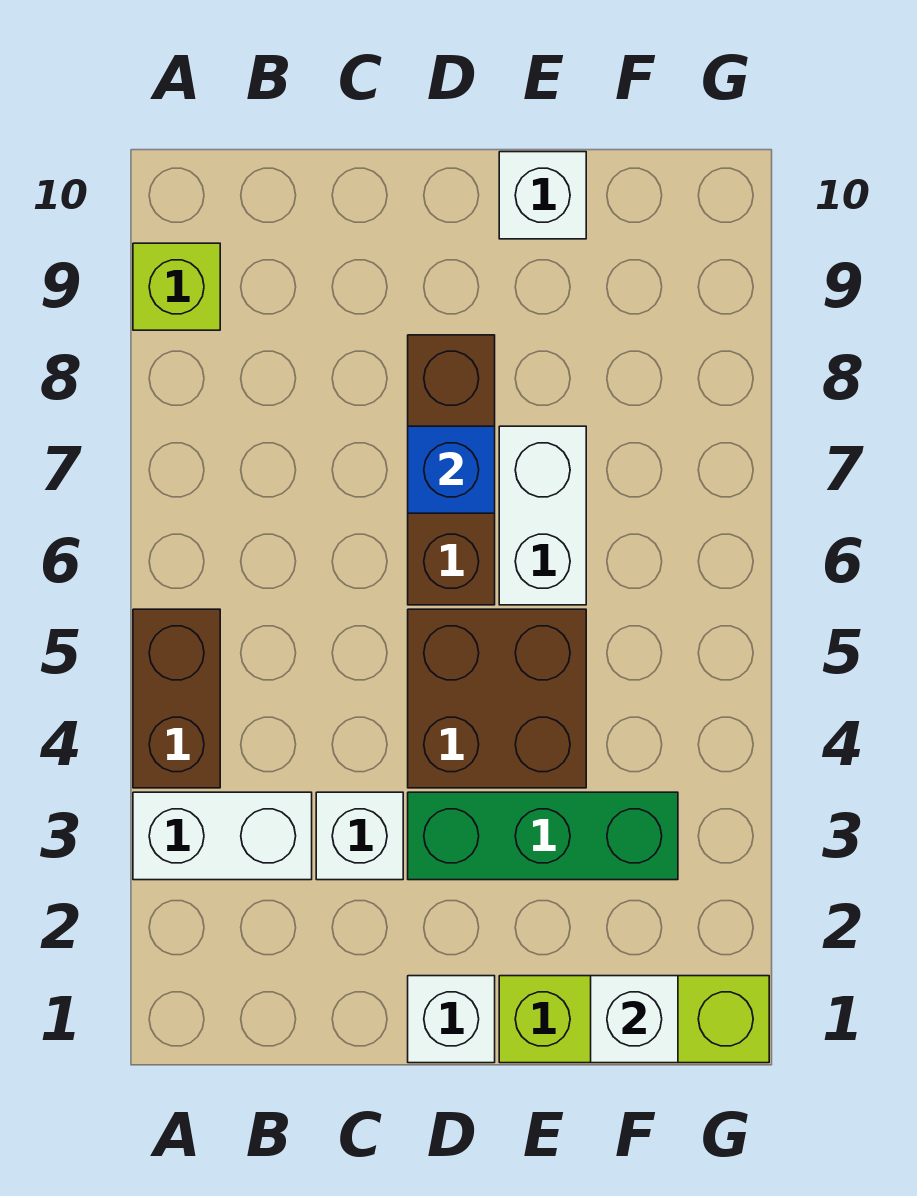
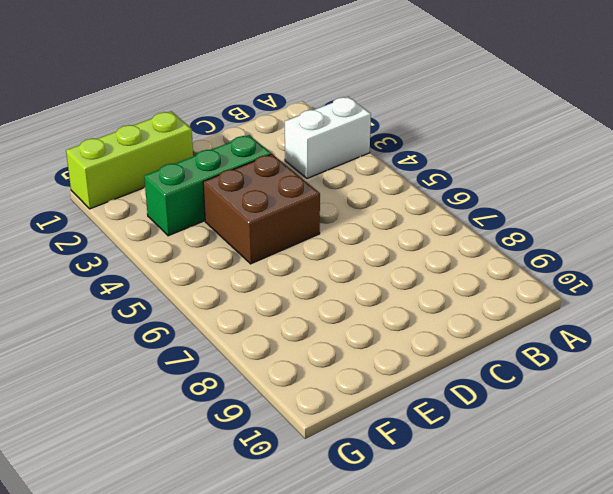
none -> brown brick A4:A5 level 1
none -> lime brick A9 level 1
none -> white brick C3 level 1

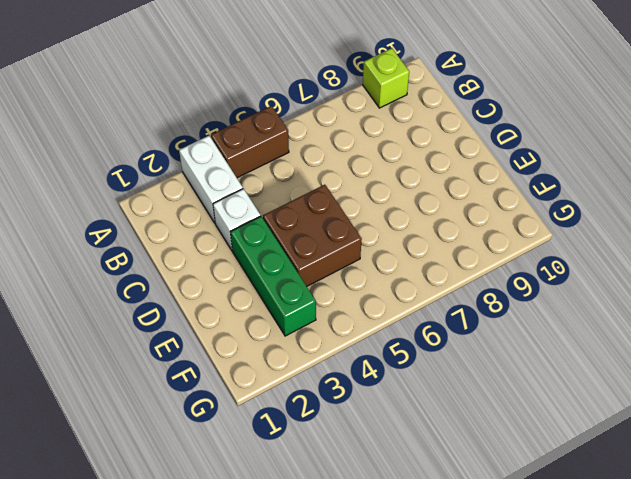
none -> white brick D1 level 1
none -> brown brick D6:D8 level 1
none -> lime brick E1:G1 level 1

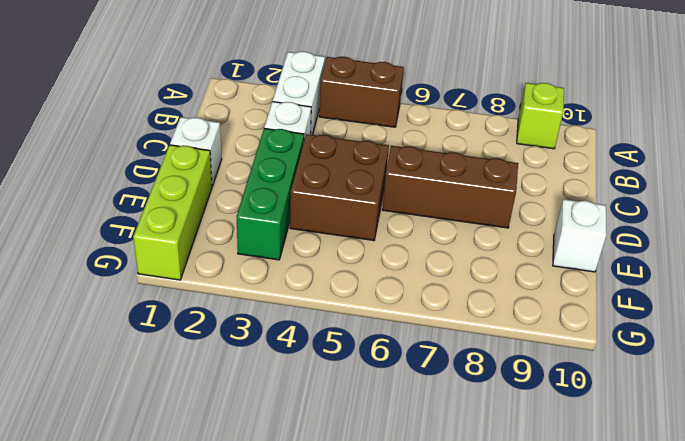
none -> white brick E6:E7 level 1
none -> blue brick D7 level 2
none -> white brick F1 level 2

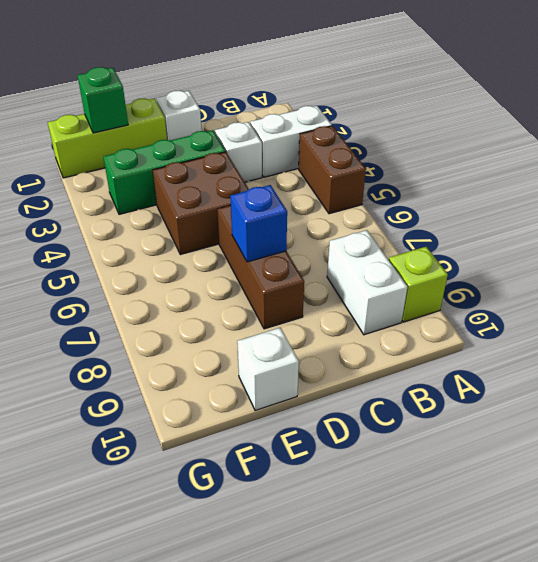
white brick B8:B9 level 1 -> white brick E6:E7 level 1
green brick F1 level 2 -> white brick F1 level 2

